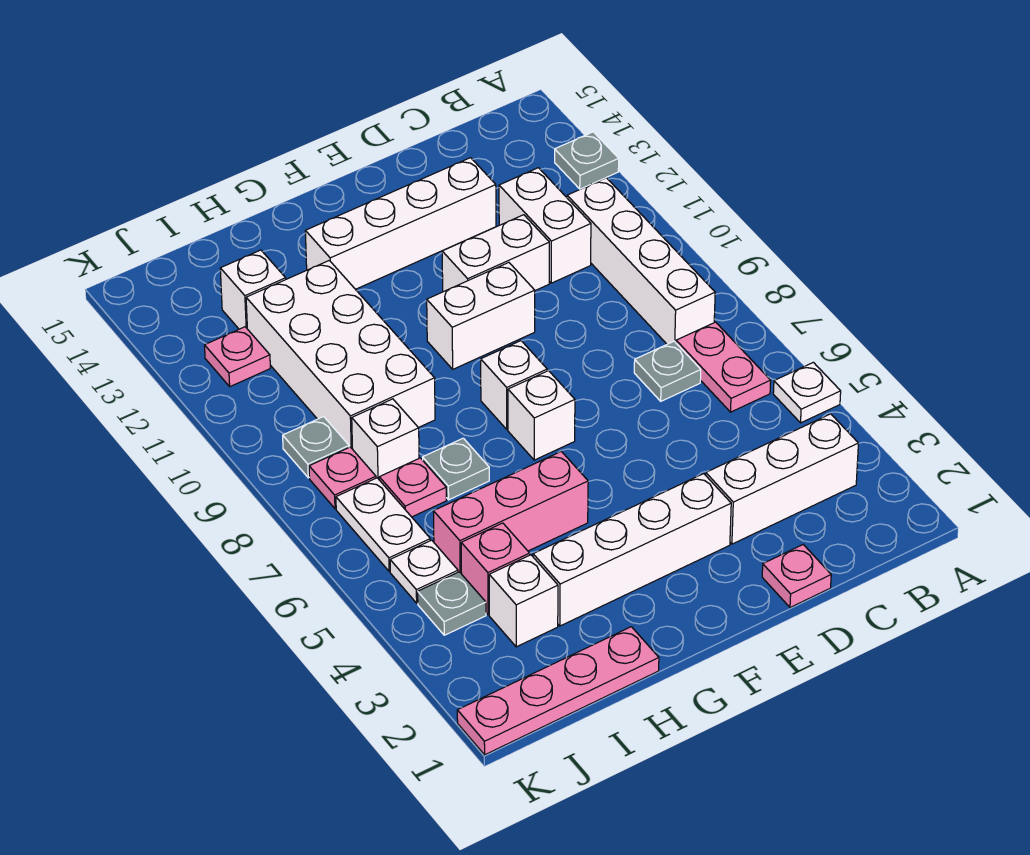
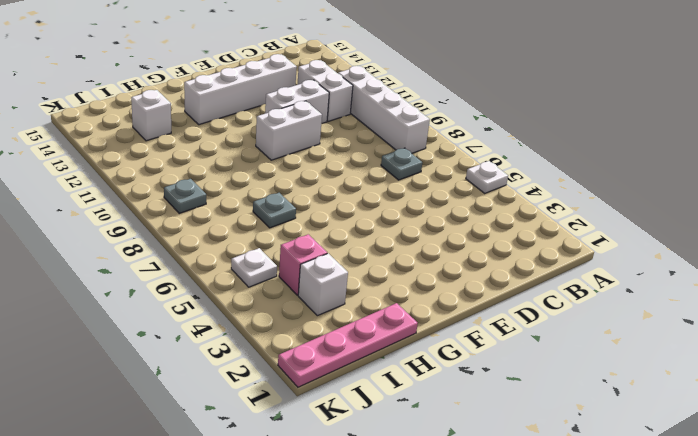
none -> grey plate A13 level 1
none -> white brick B3:D3 level 1
none -> pink plate B6:B7 level 1

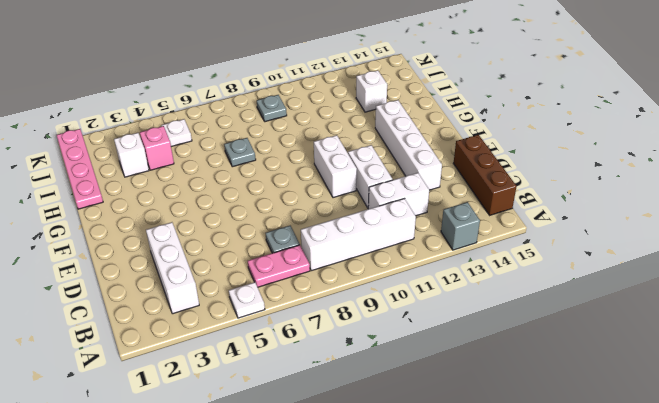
grey brick A13 level 1 -> grey plate A13 level 1
brown brick B15:D15 level 1 -> none
none -> pink plate D1 level 1
none -> white brick E3:H3 level 1
none -> white brick F7 level 1

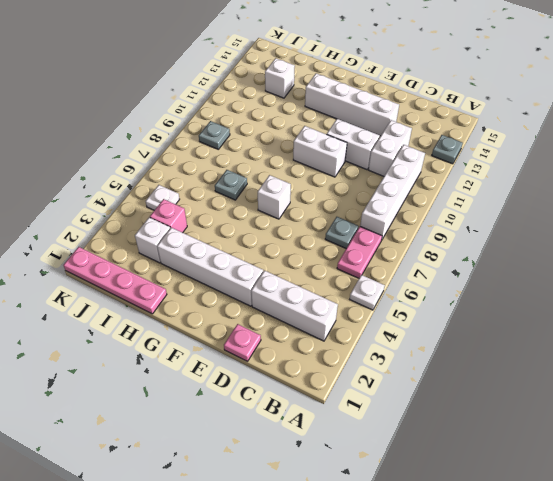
none -> white brick F8 level 1
none -> pink brick G5:I5 level 1
none -> white brick H9:I12 level 1

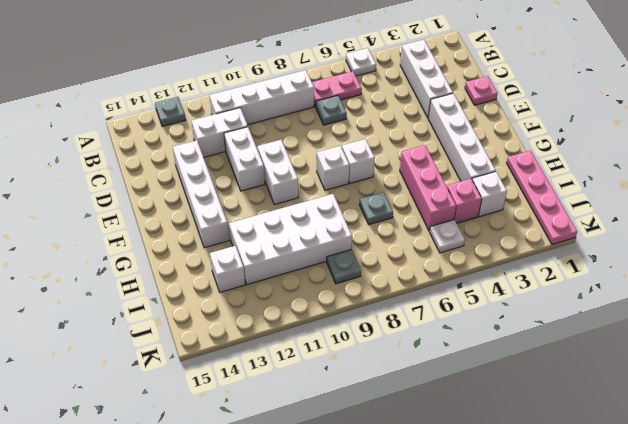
none -> pink plate I7 level 1
none -> white brick I8 level 1
none -> grey plate J4 level 1

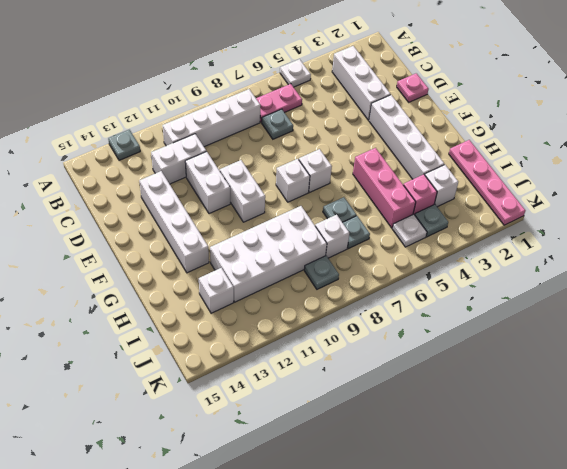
grey plate I7 level 1 -> pink plate I7 level 1
none -> white plate J6:J7 level 1
none -> pink plate J8 level 1
none -> pink plate J12 level 1

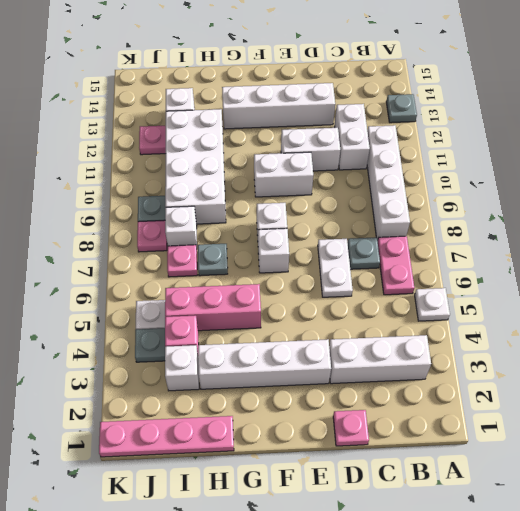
white plate D6:D7 level 1 -> white plate J6:J7 level 1

